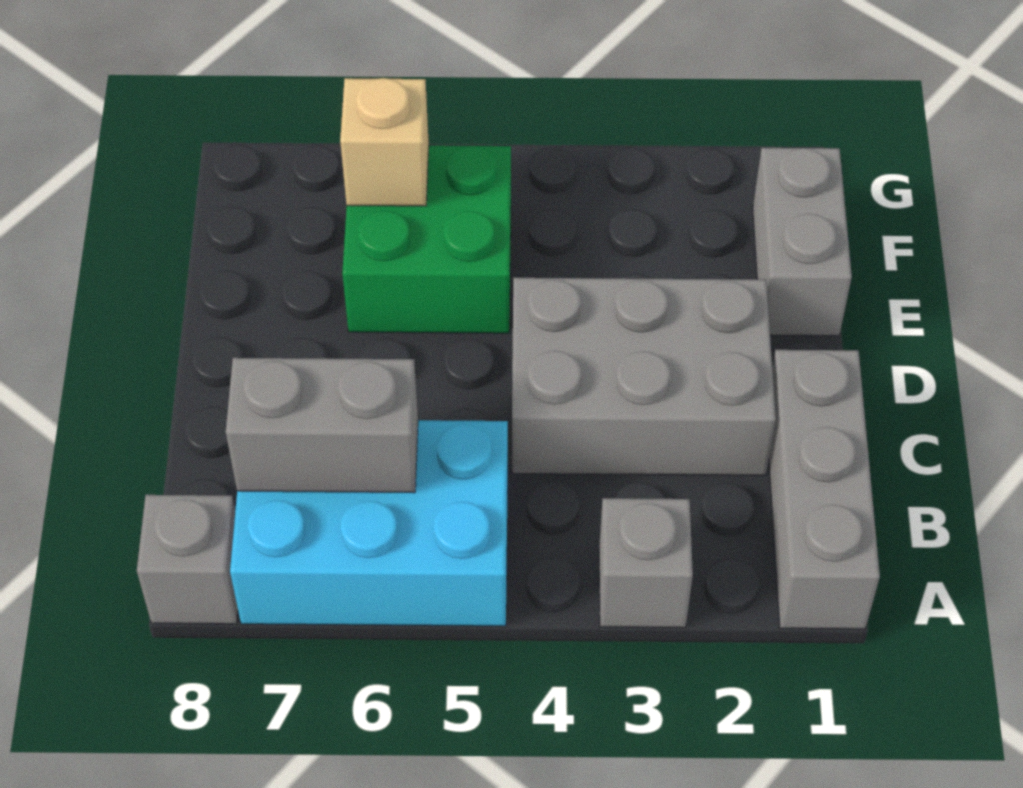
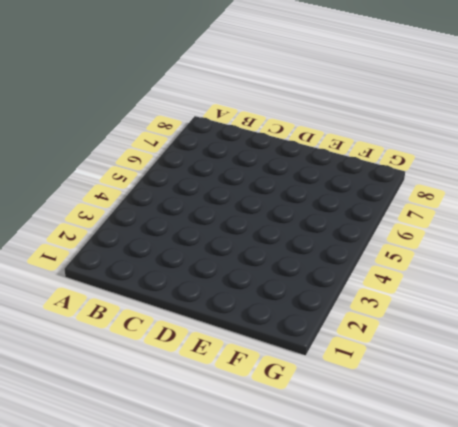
none -> grey brick A1:C1 level 1
none -> grey brick A3 level 1

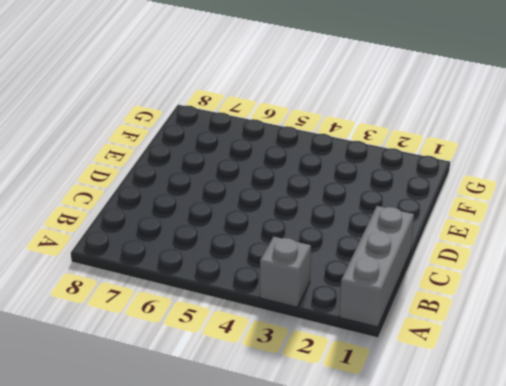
none -> cyan brick A5:B7 level 1
none -> grey brick A8 level 1

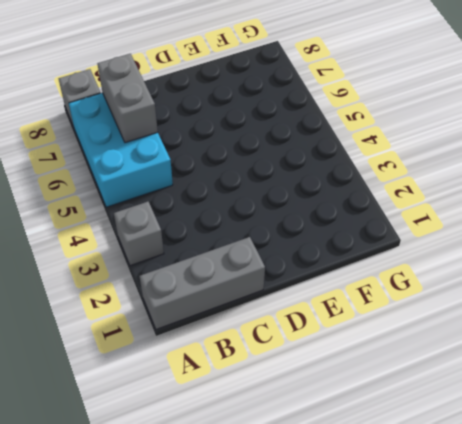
none -> grey brick C2:D4 level 1
none -> grey brick E1:F1 level 1

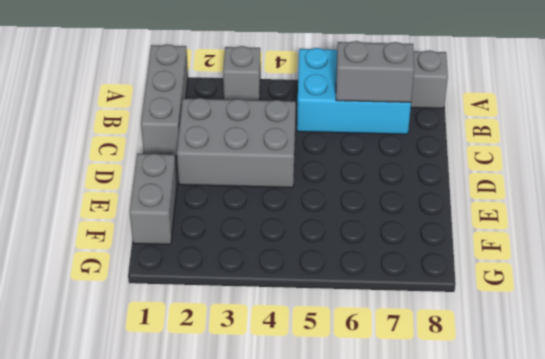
none -> green brick E5:F6 level 1
none -> tan brick F6 level 2

